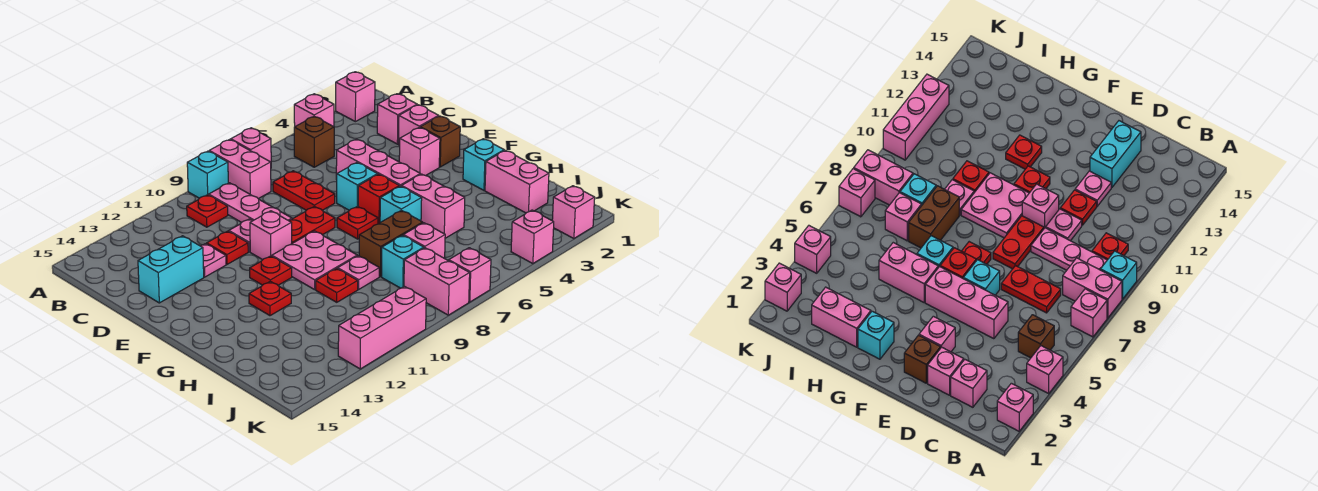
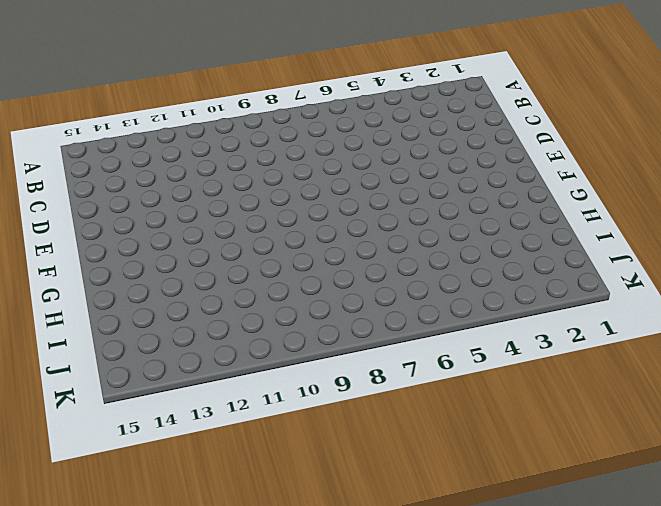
none -> pink brick A2 level 1
none -> pink brick A4 level 1
none -> pink brick A7 level 1
none -> pink brick A8:B8 level 1

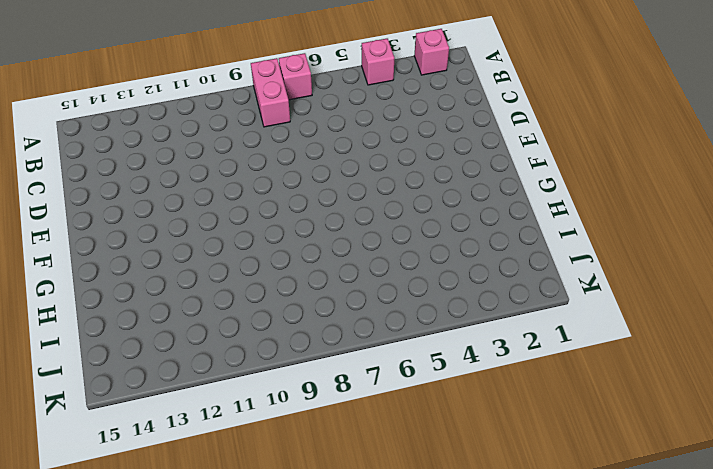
none -> cyan brick A9 level 1
none -> brown brick B5 level 1
none -> pink plate B9:D9 level 1
none -> red plate B10 level 1

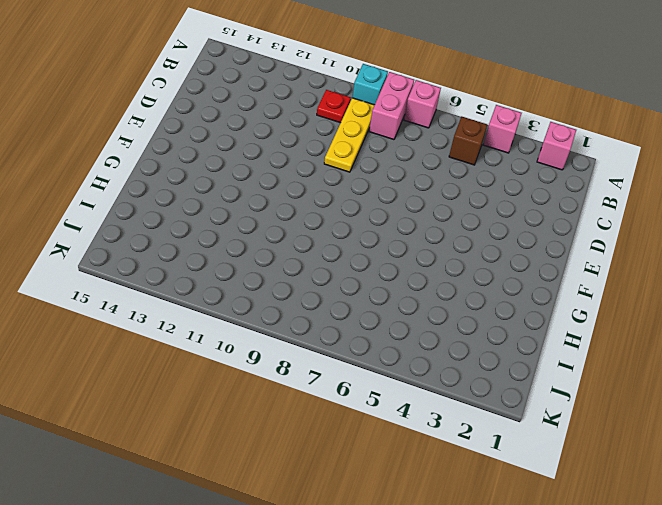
yellow plate B9:D9 level 1 -> pink plate B9:D9 level 1
none -> pink brick C2 level 1
none -> red plate C7:D7 level 1
none -> pink brick D2 level 1
none -> pink brick D5:F5 level 1

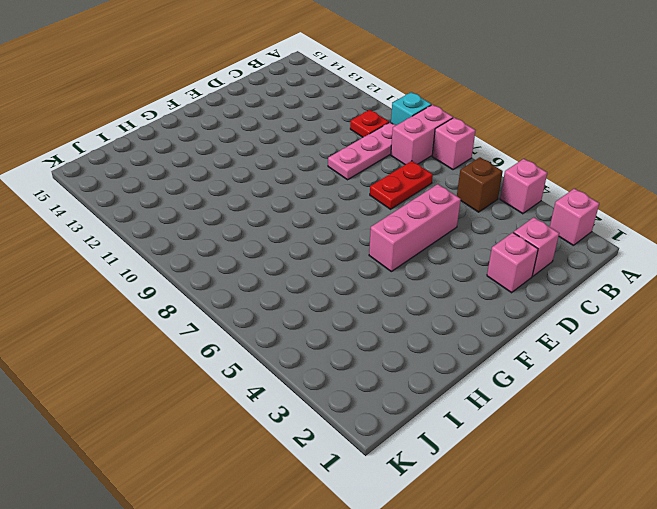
none -> pink plate D10 level 1
none -> red plate D11 level 1
none -> pink plate D12 level 1
none -> cyan brick D13:D14 level 1

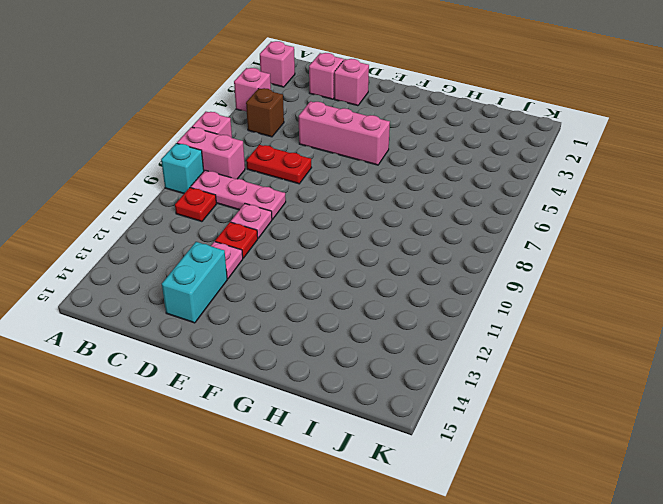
none -> brown brick E2 level 1
none -> pink brick E3 level 1
none -> cyan brick E6 level 1
none -> red plate E8:E9 level 1

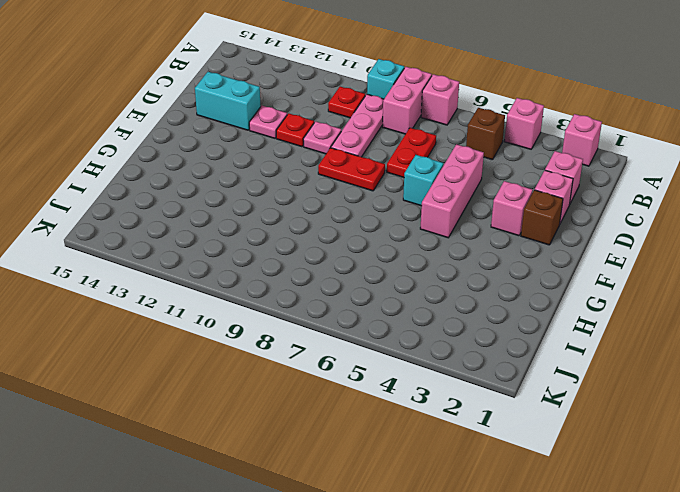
none -> pink brick E10 level 1
none -> red brick F6 level 1
none -> red plate F7 level 1
none -> pink plate F9:G10 level 1

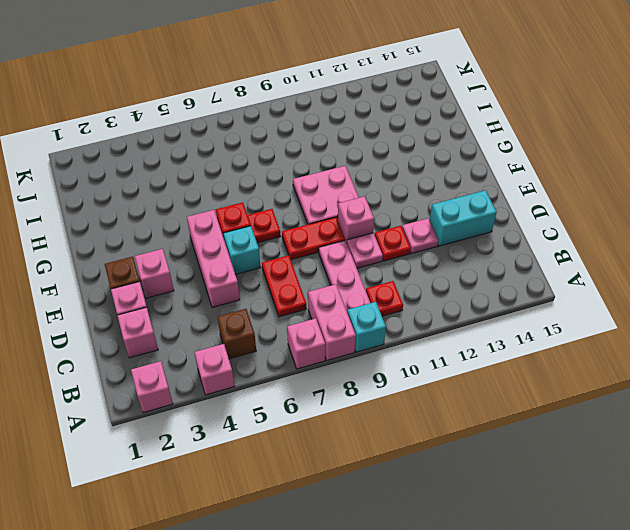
none -> red plate F11 level 1
none -> cyan brick G2 level 1
none -> pink brick G5:H5 level 1
none -> cyan brick G6 level 1

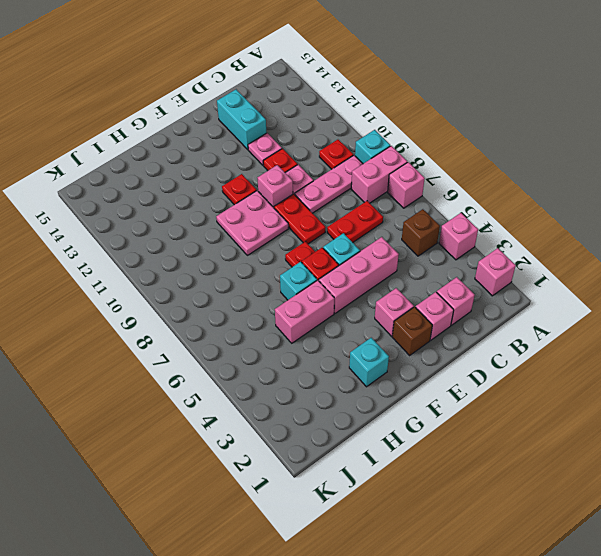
none -> red plate G12 level 1
none -> pink brick H2:I2 level 1
none -> brown brick H7:H8 level 1
none -> pink plate H9 level 1

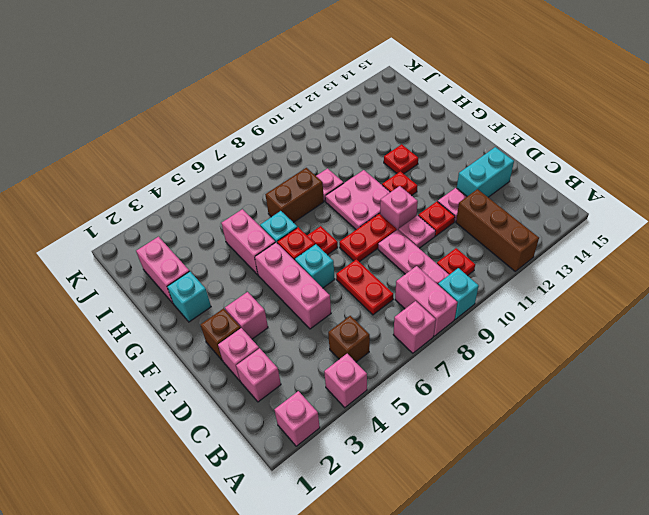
brown brick A12:C12 level 1 -> none
none -> red plate H10 level 1
none -> pink brick I7 level 1
none -> cyan brick I8 level 1
none -> pink brick J8:K8 level 1

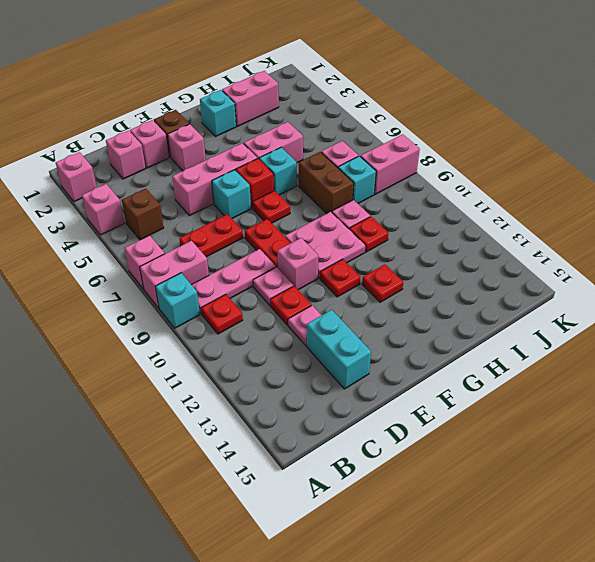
none -> pink brick K2 level 1
none -> pink brick K4 level 1
none -> pink brick K7 level 1
none -> pink brick K10:K12 level 1

